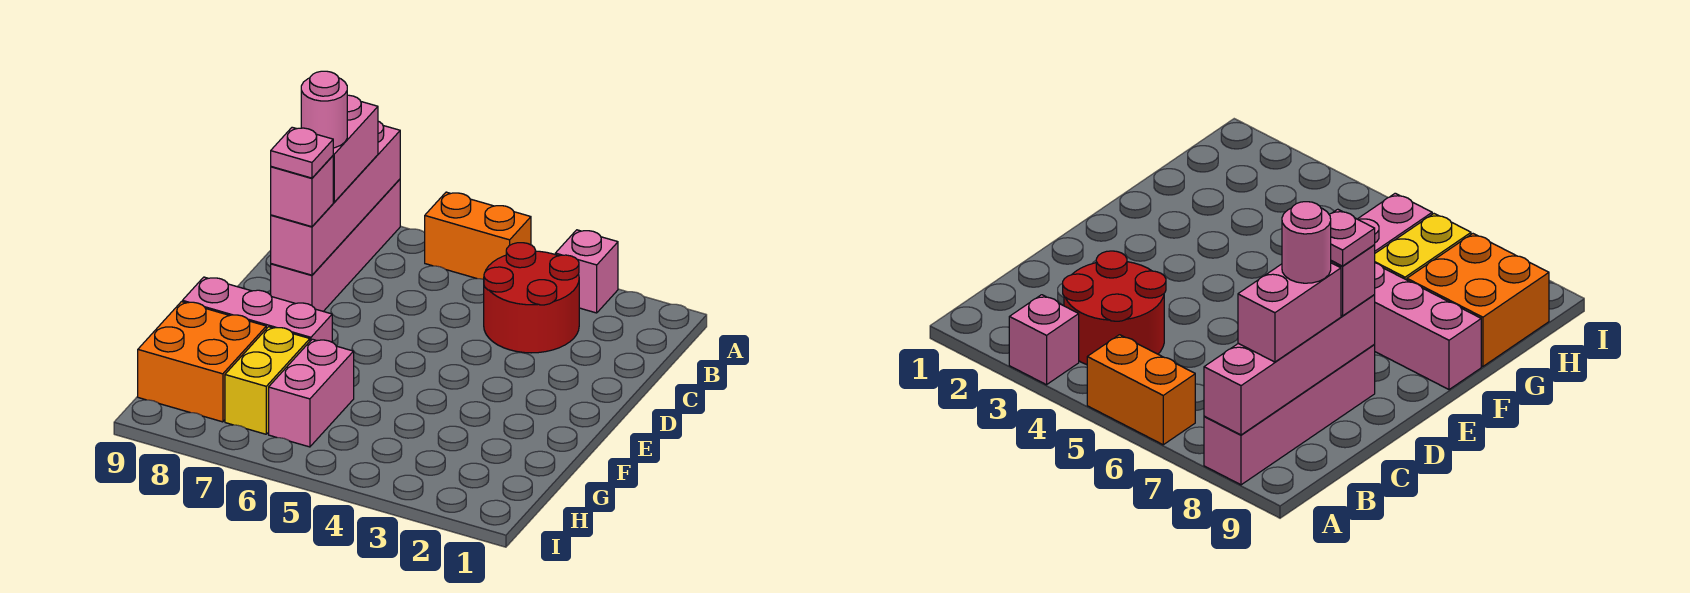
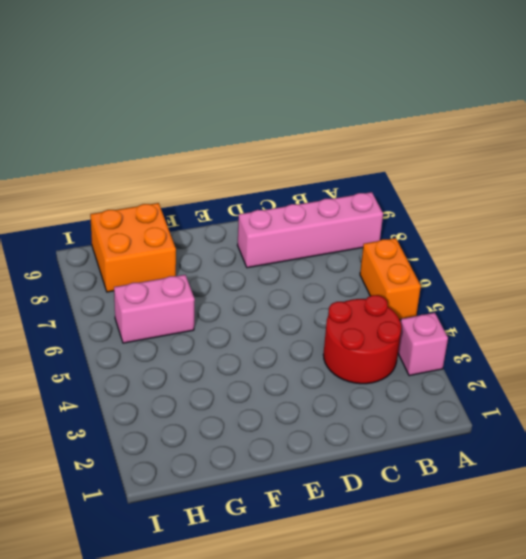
none -> pink brick F7:F9 level 1
none -> yellow brick G7:H7 level 1
none -> pink brick A8:D8 level 2

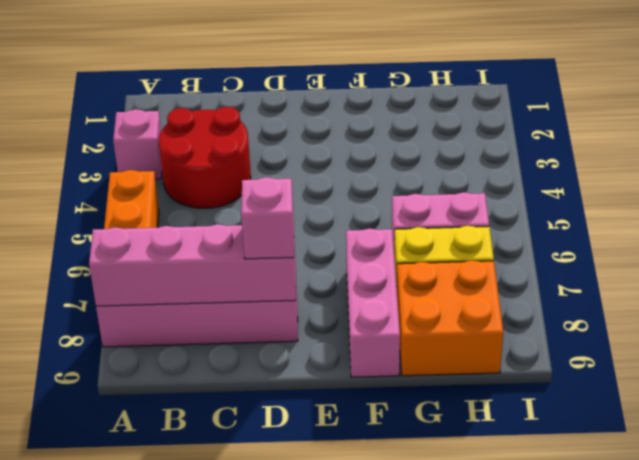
none -> pink brick B8:C8 level 3
none -> pink round brick C8 level 4
none -> pink plate D8 level 4

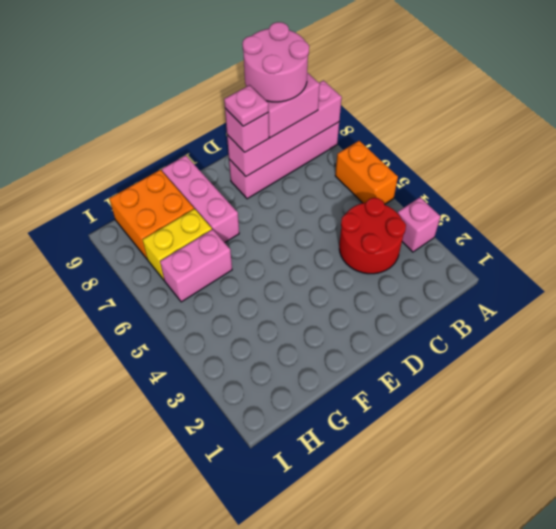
pink round brick B8:C9 level 4 -> pink round brick C8 level 4

